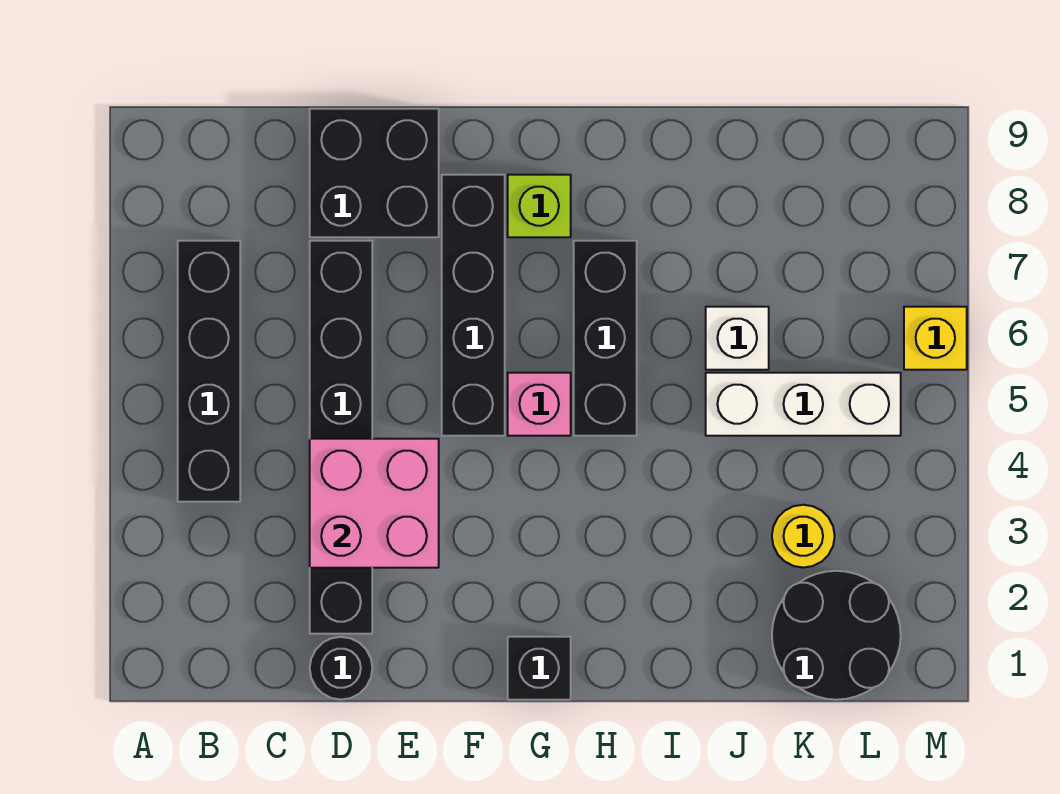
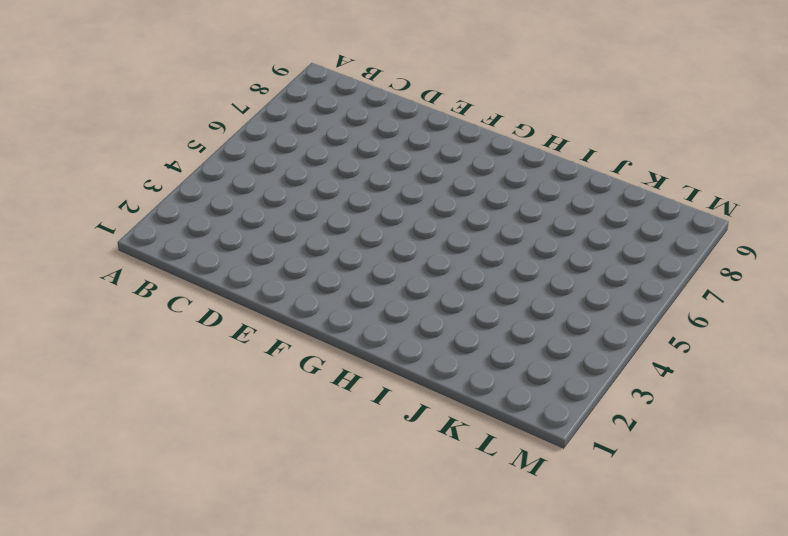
none -> black brick B4:B7 level 1
none -> black round brick D1 level 1
none -> black brick D2:D7 level 1

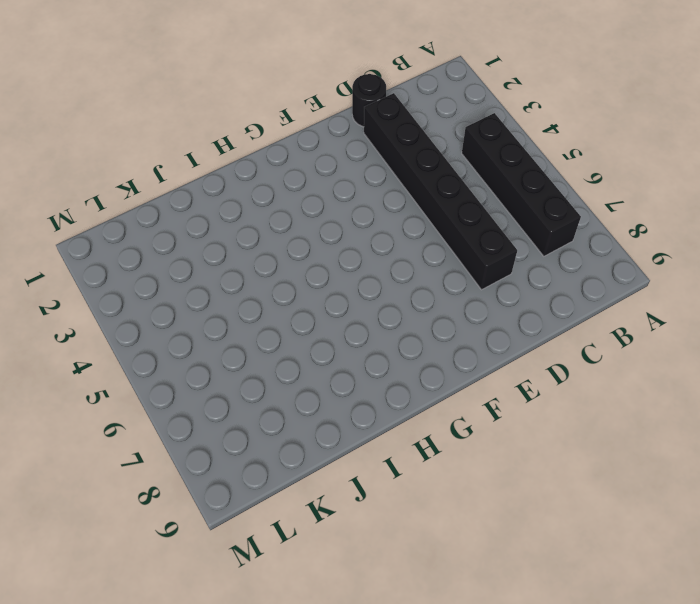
none -> black brick D8:E9 level 1
none -> black brick F5:F8 level 1
none -> black brick G1 level 1

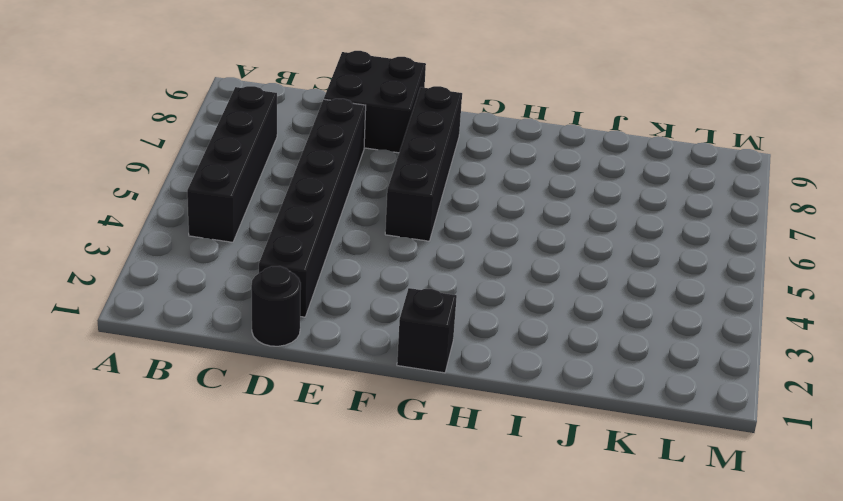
none -> pink brick G5 level 1
none -> lime brick G8 level 1
none -> black brick H5:H7 level 1

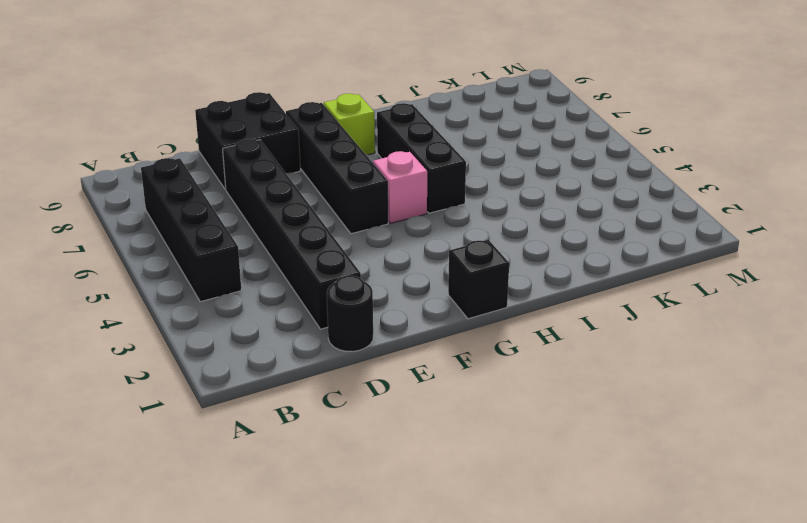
none -> white brick J5:L5 level 1
none -> white brick J6 level 1
none -> black round brick K1:L2 level 1

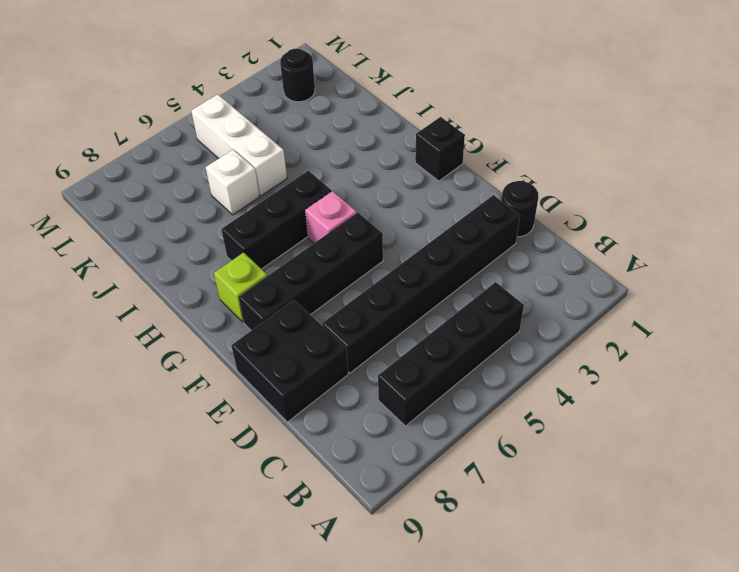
black round brick L2 level 1 -> black round brick K1:L2 level 1
none -> yellow round brick K3 level 1
none -> yellow brick M6 level 1
none -> pink brick D3:E4 level 2

